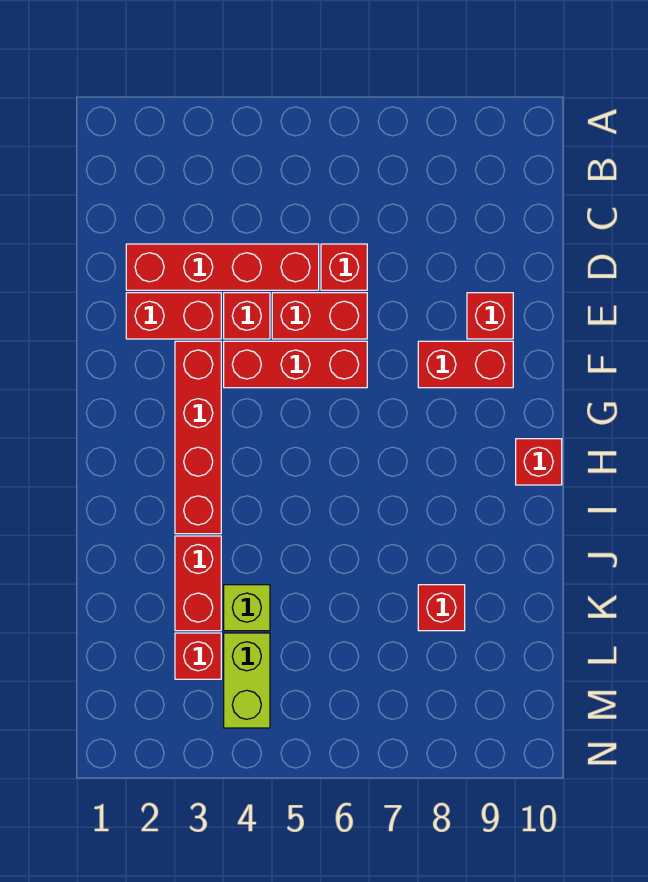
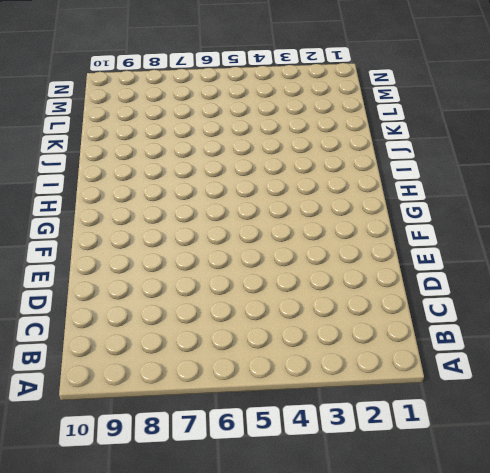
none -> red brick D2:D5 level 1
none -> red brick D6 level 1
none -> red brick E2:E3 level 1

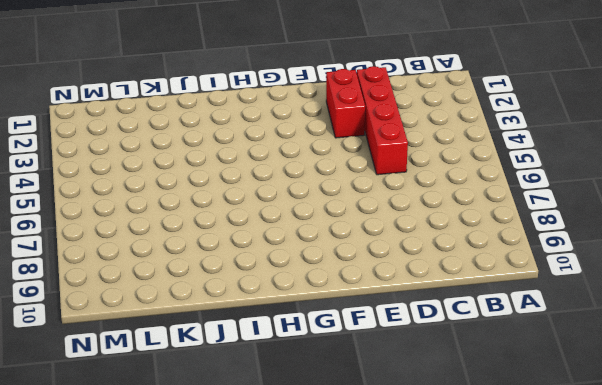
none -> red brick D6 level 1
none -> red brick E4 level 1
none -> red brick E5:E6 level 1

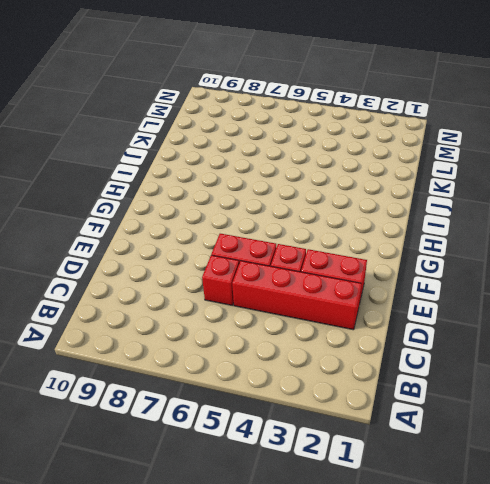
none -> red brick E9 level 1
none -> red brick F3:I3 level 1
none -> red brick F4:F6 level 1

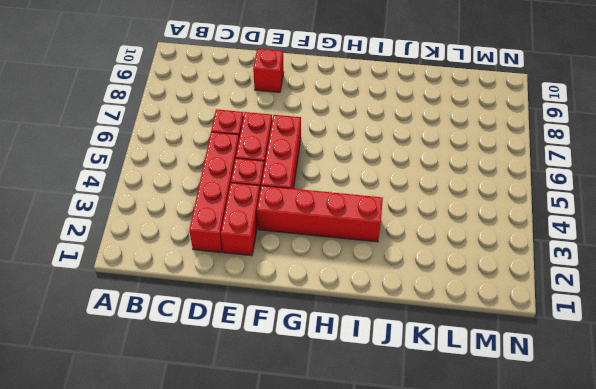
none -> red brick F8:F9 level 1
none -> red brick H10 level 1
none -> red brick J3:K3 level 1

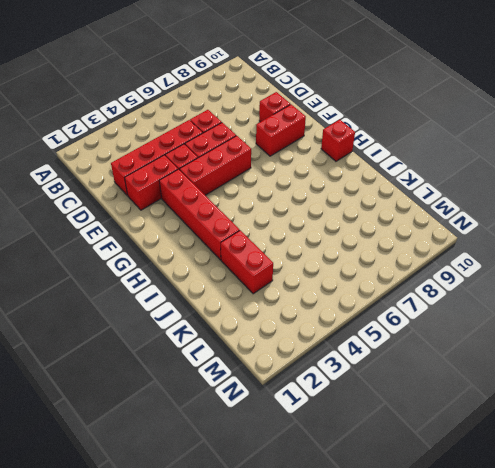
none -> lime brick K4 level 1
none -> red brick K8 level 1
none -> red brick L3 level 1

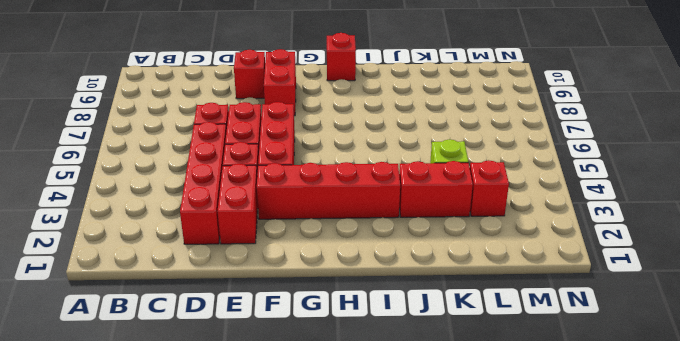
none -> red brick K8 level 1
none -> lime brick L4:M4 level 1

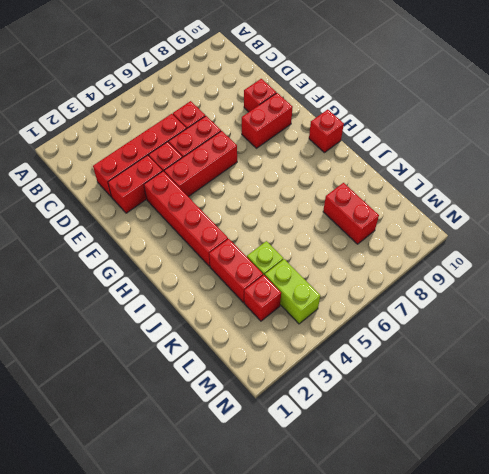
red brick K8:L8 level 1 -> red brick K8 level 1

